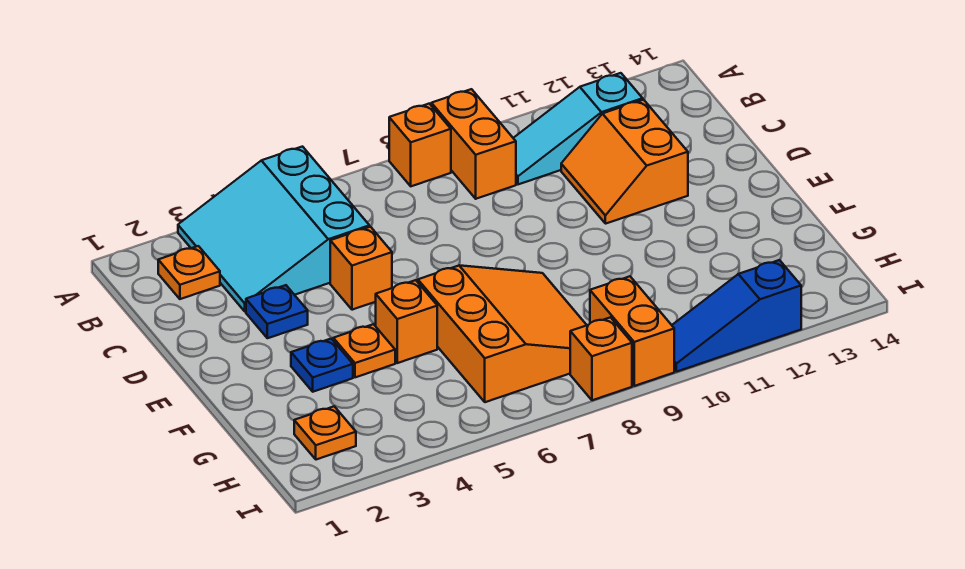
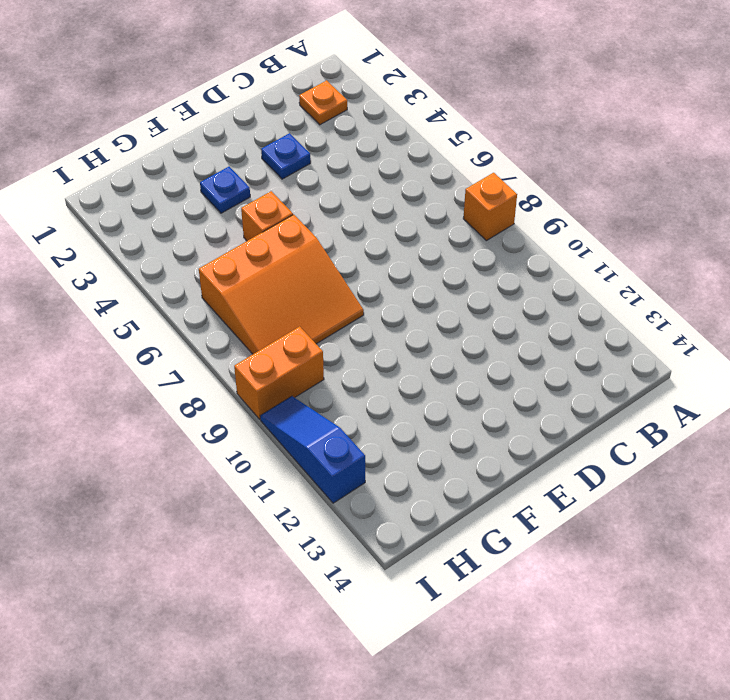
none -> cyan slope A3:C5 level 1 top 5
none -> orange brick A9:B9 level 1
none -> cyan slope B10:B12 level 1 top 12

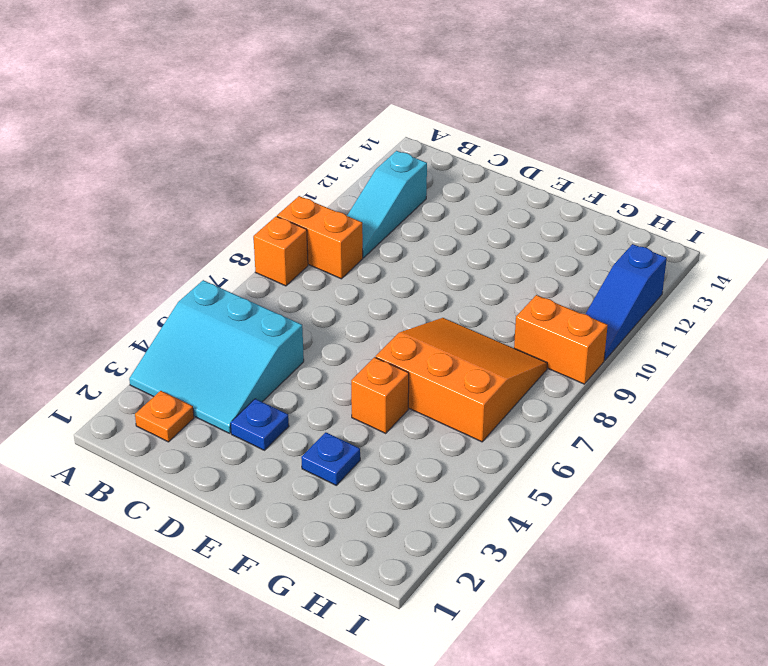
none -> orange slope C11:D12 level 1 top 12
none -> orange brick D5 level 1
none -> orange plate F4 level 1

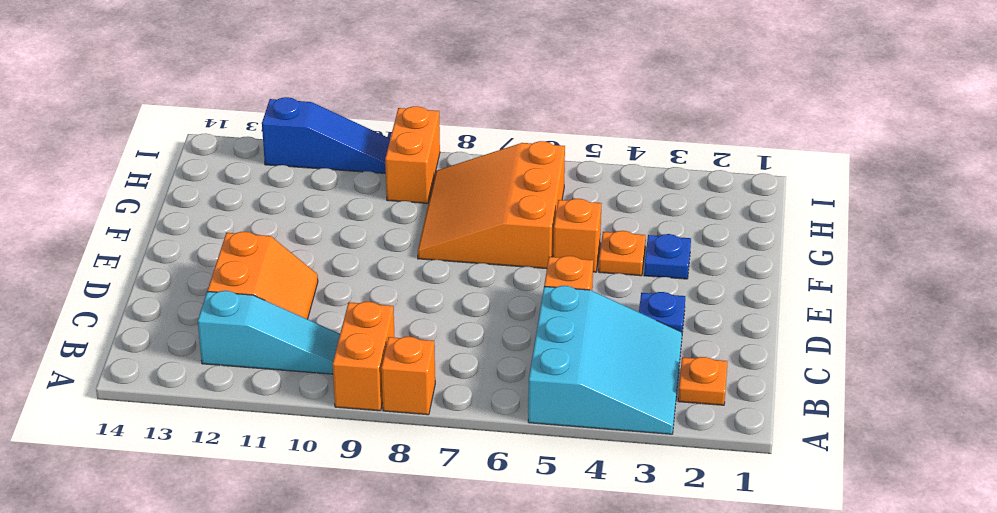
none -> orange plate H2 level 1
none -> orange brick I8 level 1

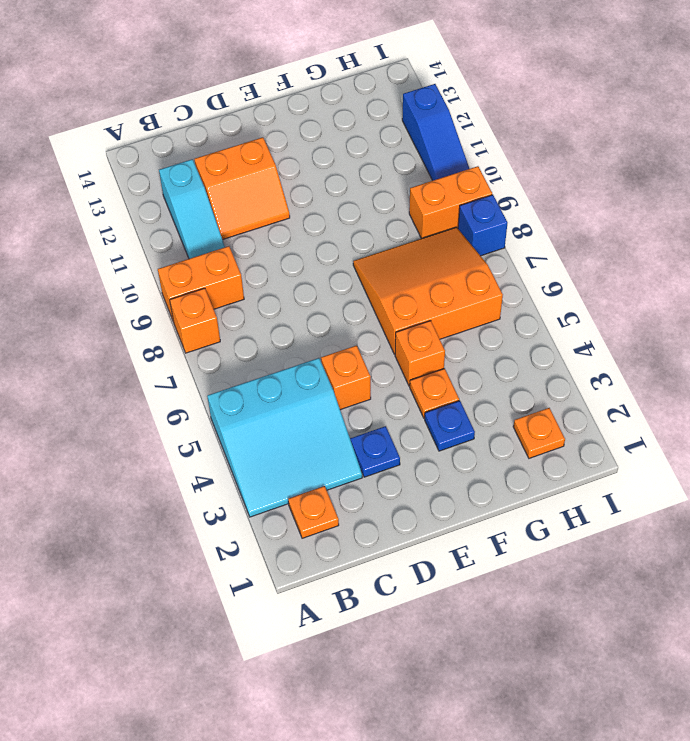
blue brick I8 level 1 -> orange brick I8 level 1

